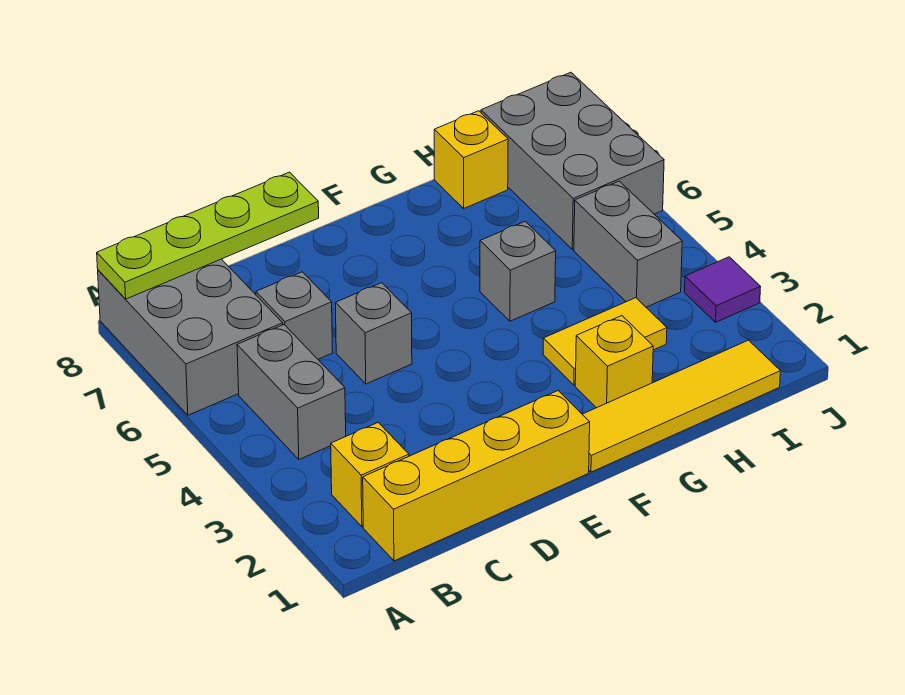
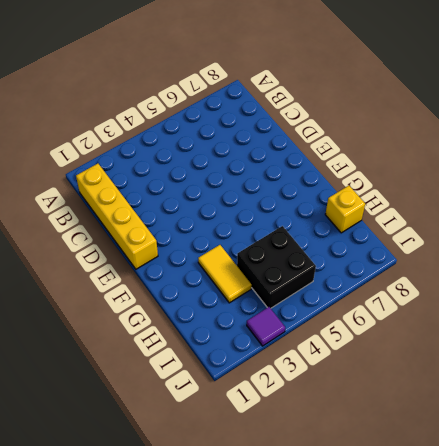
black brick H4:I5 level 1 -> grey brick I4:I5 level 1
none -> grey brick A6:B8 level 1
none -> yellow brick B2 level 1
none -> grey brick B4:B5 level 1

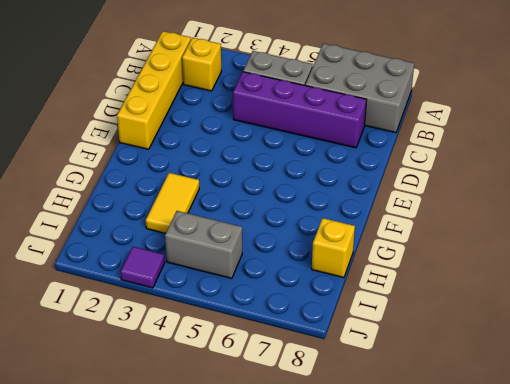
purple brick C4:C7 level 1 -> grey brick C6 level 1
none -> grey brick D5 level 1
none -> yellow tile F1:I1 level 1
none -> yellow brick G2 level 1

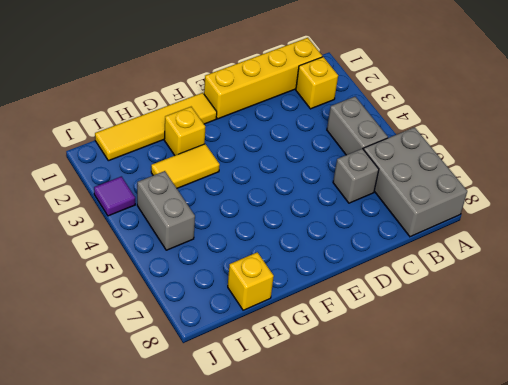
none -> grey brick D5 level 1
none -> grey brick G5 level 1
none -> grey brick I6:J8 level 1

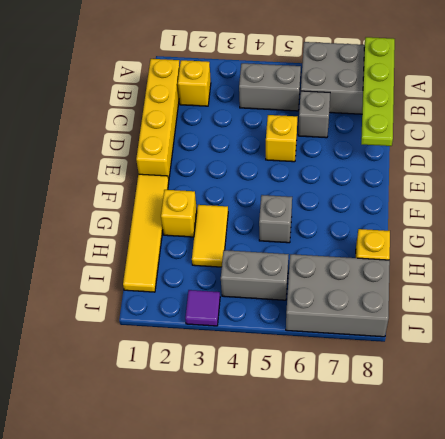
yellow brick D5 level 1 -> grey brick D5 level 1

